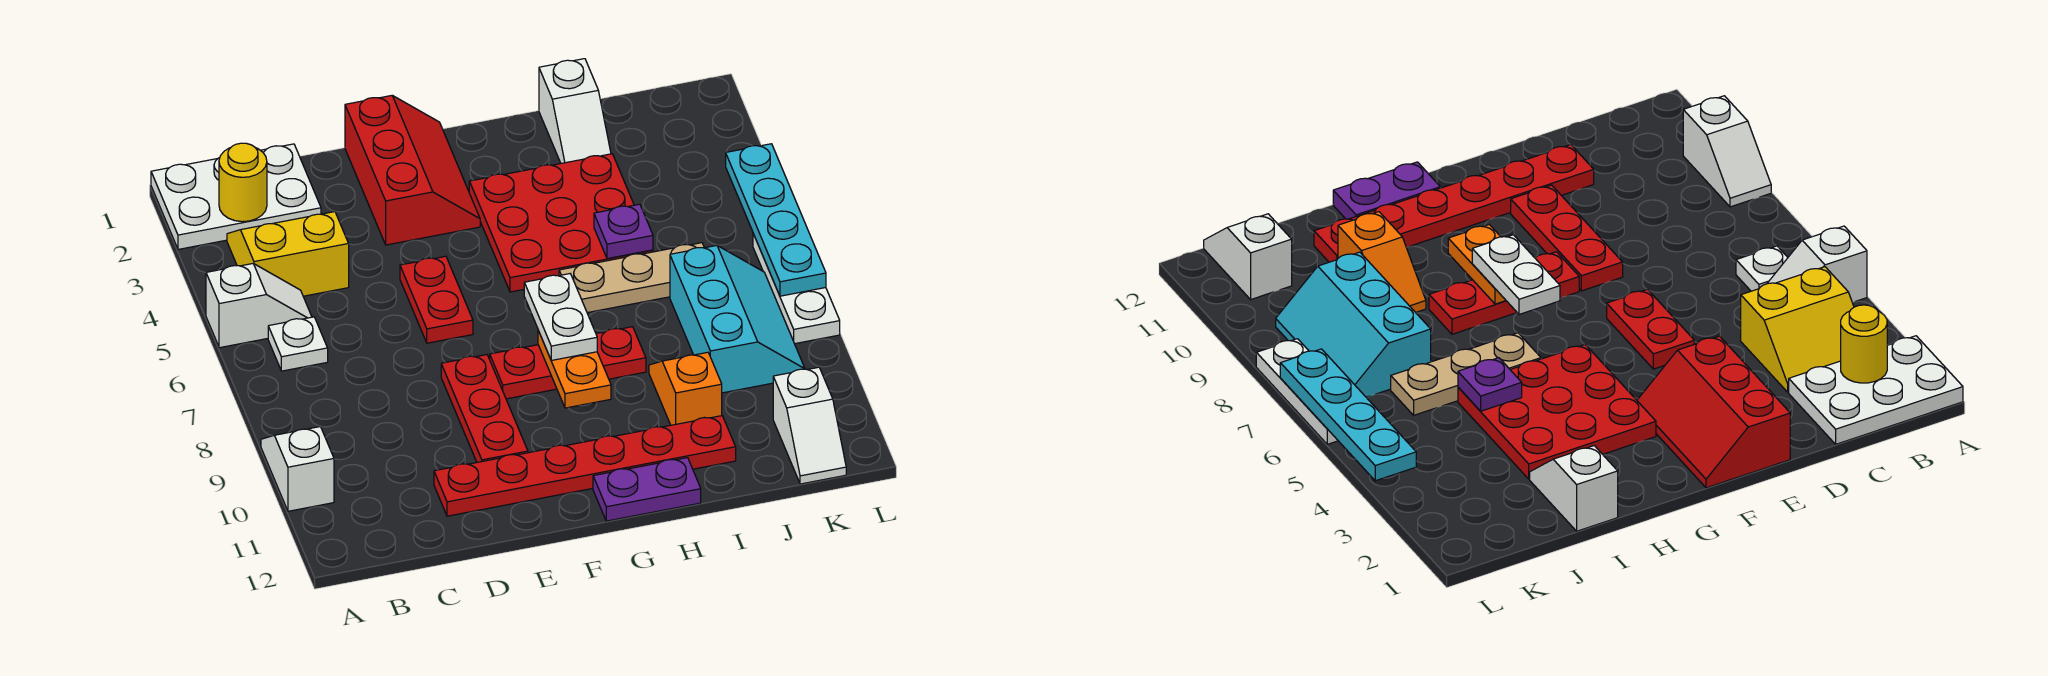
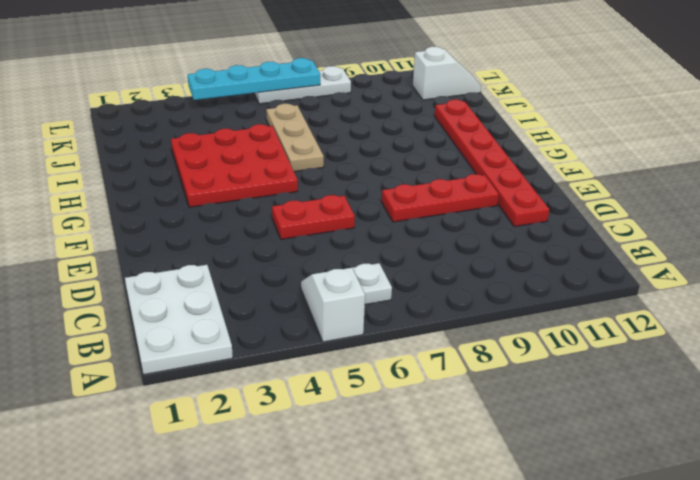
none -> white slope A9:A10 level 1 top 10
none -> yellow slope B3:C4 level 1 top 4
none -> red slope E1:F3 level 1 top E

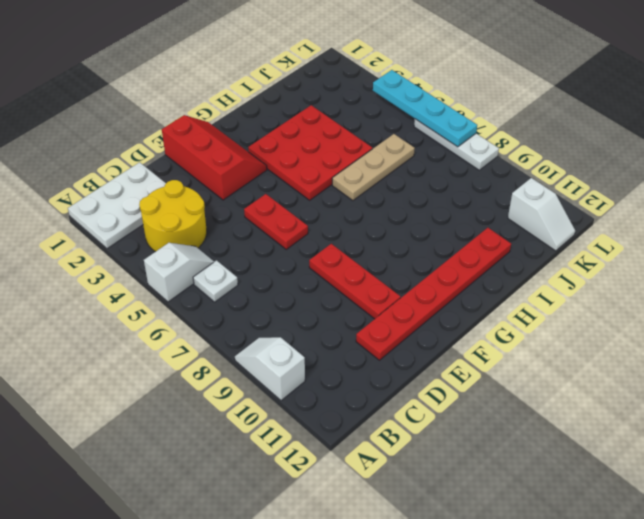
yellow round brick B3:C4 level 1 -> yellow slope B3:C4 level 1 top 4
none -> red plate F8:H8 level 1
none -> purple plate G12:H12 level 1
none -> white slope I1:I2 level 1 top 1

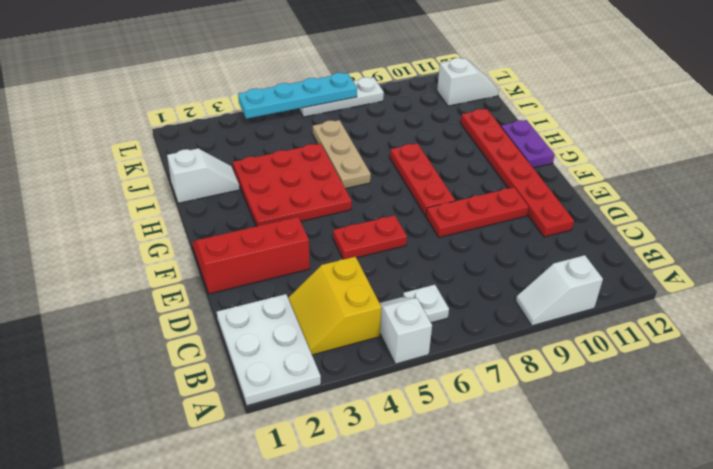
none -> orange slope I9:I10 level 1 top 10
none -> cyan slope J7:K9 level 1 top J
none -> yellow round brick B2 level 2

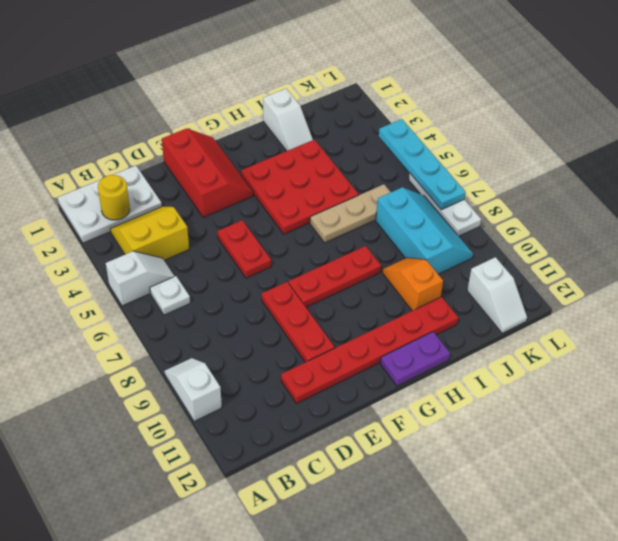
none -> orange plate G8:G9 level 2
none -> purple plate I5 level 2
none -> white plate G7:G8 level 3

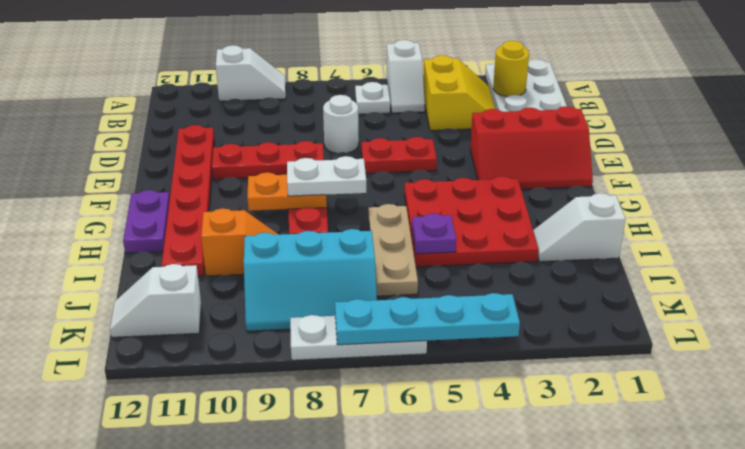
white round brick D7 level 1 -> none

